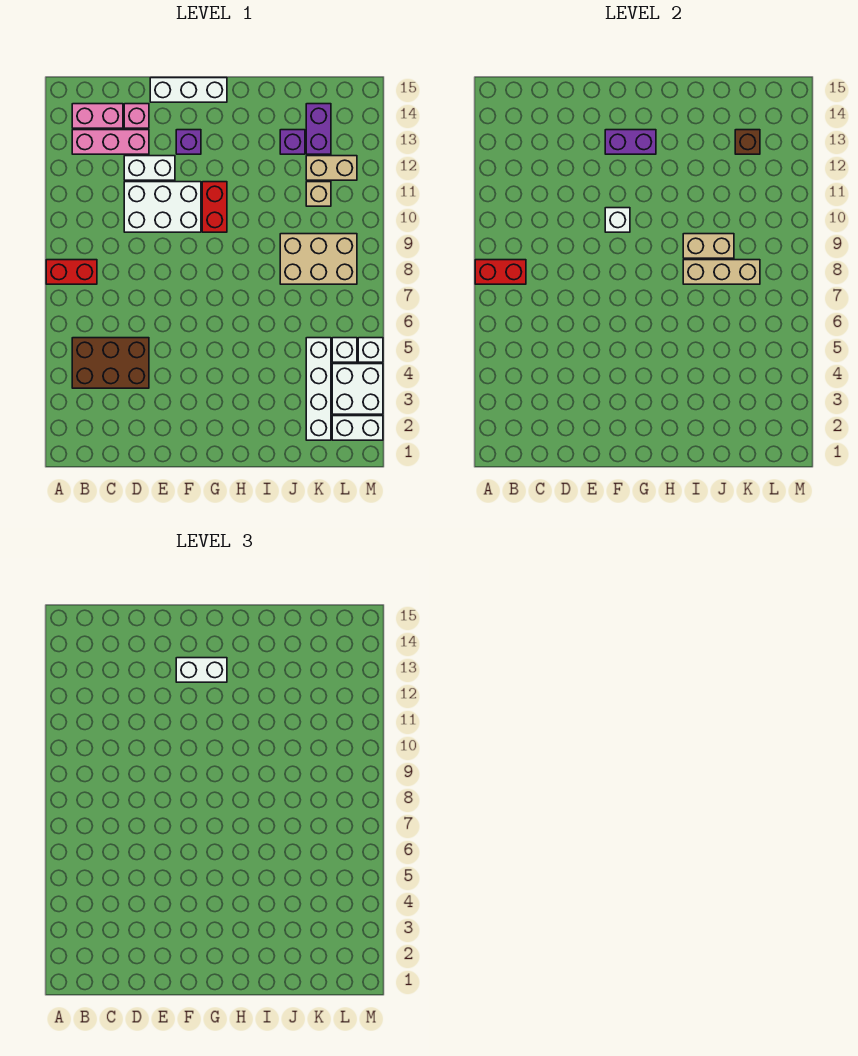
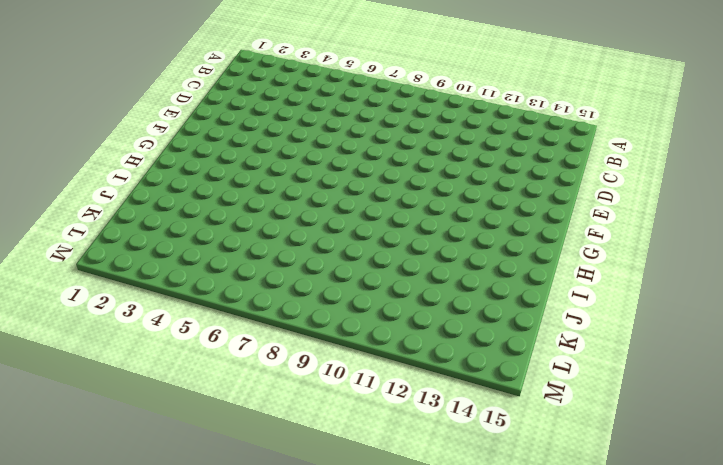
none -> red brick A8:B8 level 1
none -> brown brick B4:D5 level 1
none -> pink brick B13:D13 level 1

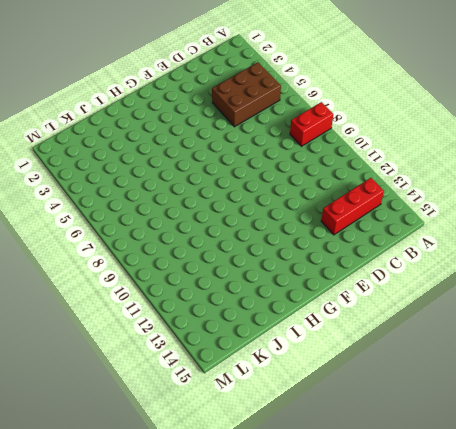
red brick B13:D13 level 1 -> pink brick B13:D13 level 1
none -> pink brick B14:C14 level 1
none -> white brick D10:F11 level 1
none -> white brick D12:E12 level 1

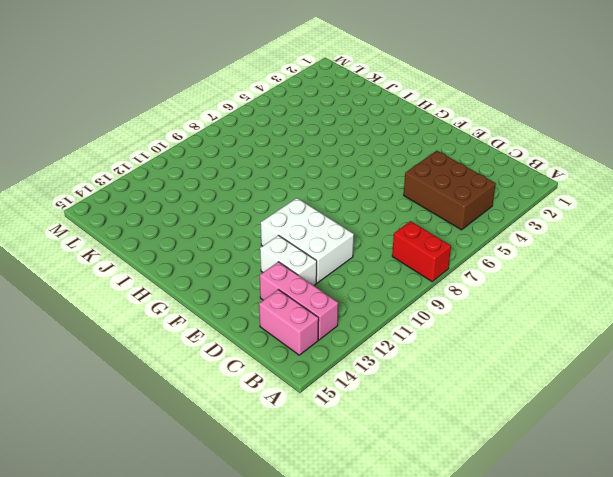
none -> pink brick D14 level 1
none -> white brick E15:G15 level 1
none -> purple brick F13 level 1

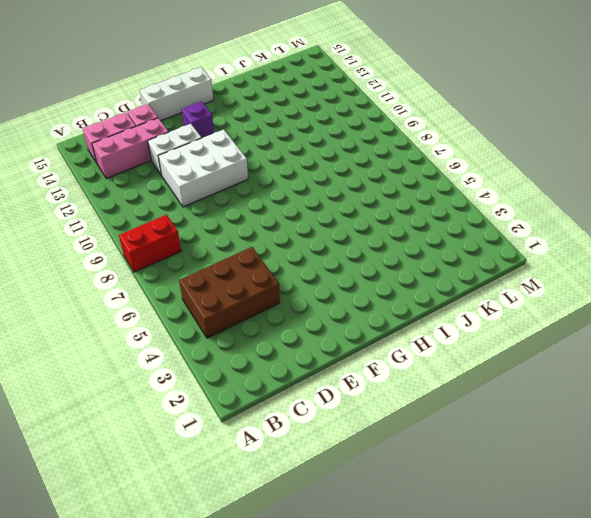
none -> red brick G10:G11 level 1
none -> tan brick J8:L9 level 1
none -> purple brick J13 level 1

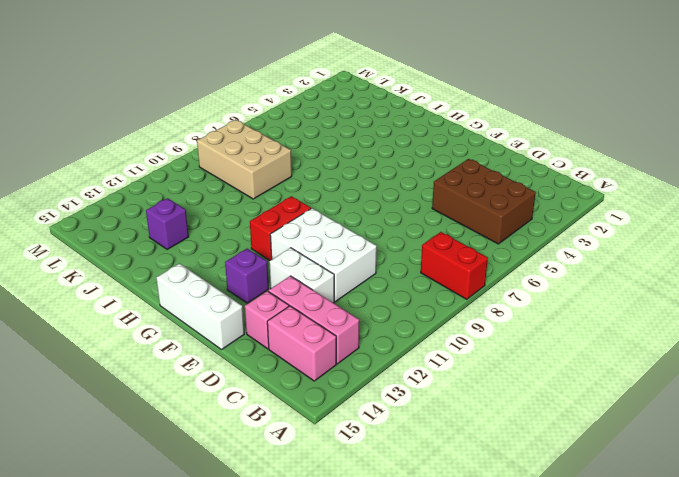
none -> white brick K2:K5 level 1
none -> tan brick K11 level 1
none -> tan brick K12:L12 level 1

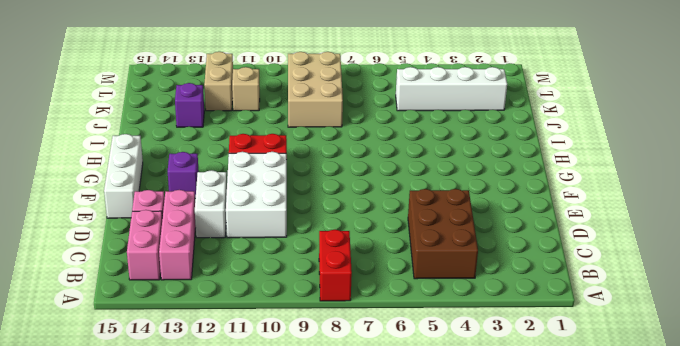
none -> purple brick K13:K14 level 1
none -> white brick L2:M2 level 1
none -> white brick L3:M4 level 1

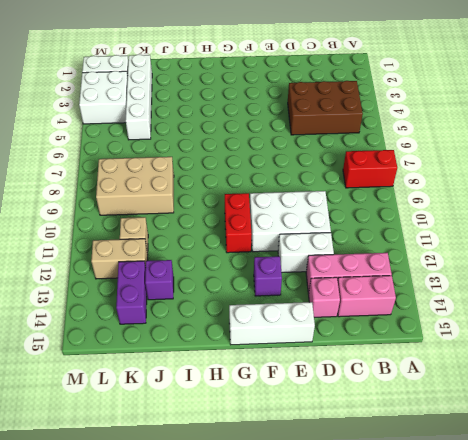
none -> white brick L5 level 1
none -> white brick M5 level 1
none -> red brick A8:B8 level 2

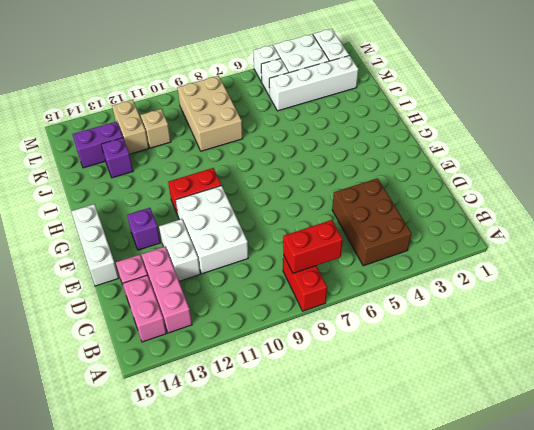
red brick B7:B8 level 2 -> red brick A8:B8 level 2
none -> white brick F10 level 2
none -> purple brick F13:G13 level 2
none -> tan brick I8:K8 level 2

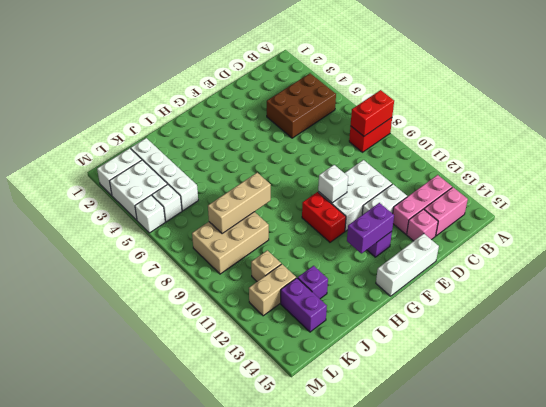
none -> tan brick I9:J9 level 2
none -> brown brick K13 level 2
none -> white brick F13:G13 level 3

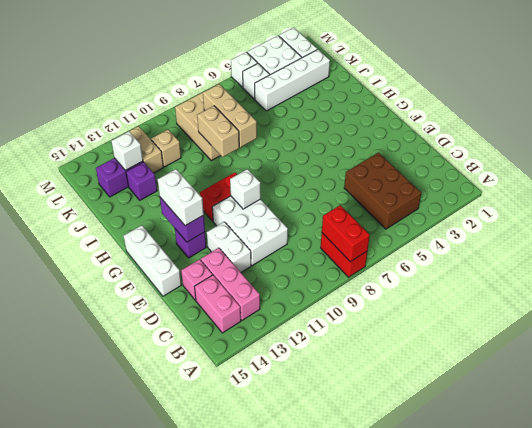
white brick K13 level 2 -> brown brick K13 level 2

